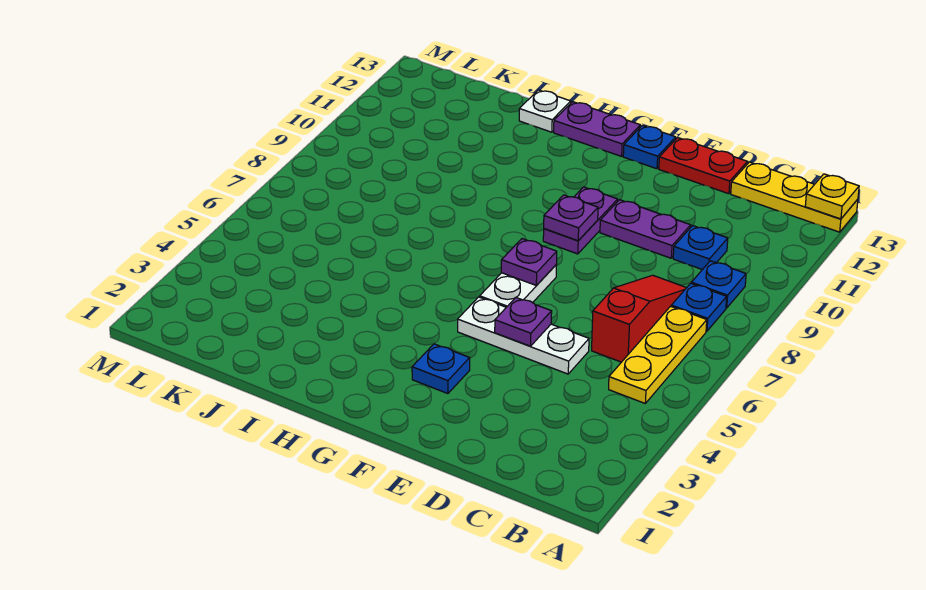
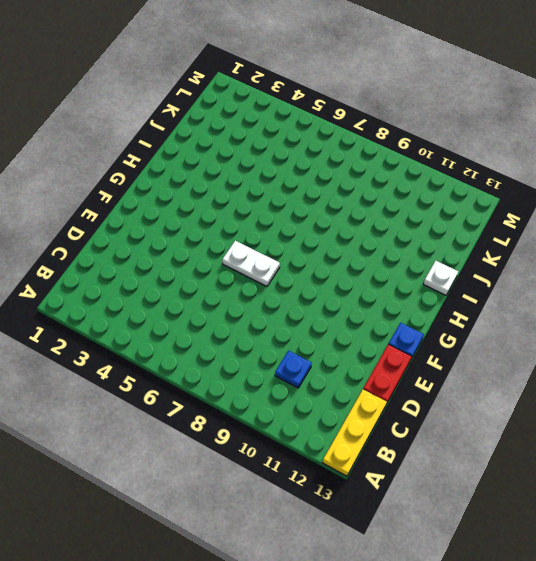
none -> yellow plate B5:B7 level 1
none -> blue plate B8 level 1
none -> blue plate B9 level 1

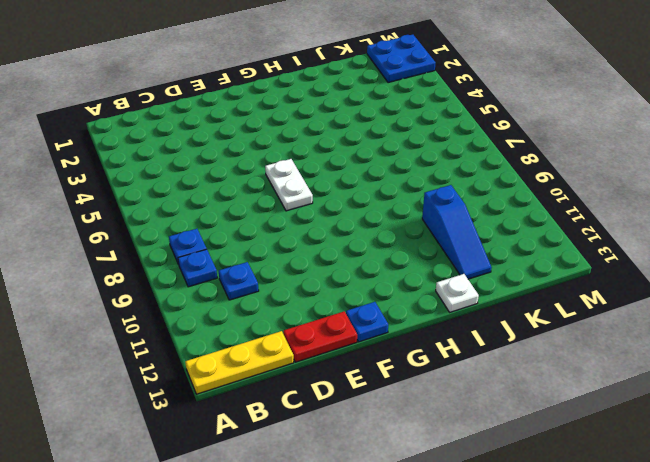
blue slope J10:J12 level 1 top 10 -> none
blue plate L1:M2 level 1 -> none
none -> yellow plate B5:B7 level 1
none -> red slope C6:C8 level 1 top 6
none -> white plate D5:F5 level 1

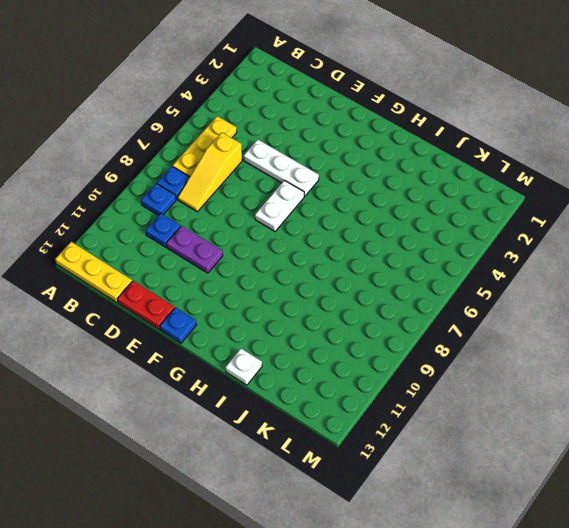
yellow slope C6:C8 level 1 top 6 -> red slope C6:C8 level 1 top 6
none -> blue plate F3 level 1
none -> purple plate F9:F10 level 1
none -> purple plate G13:H13 level 1

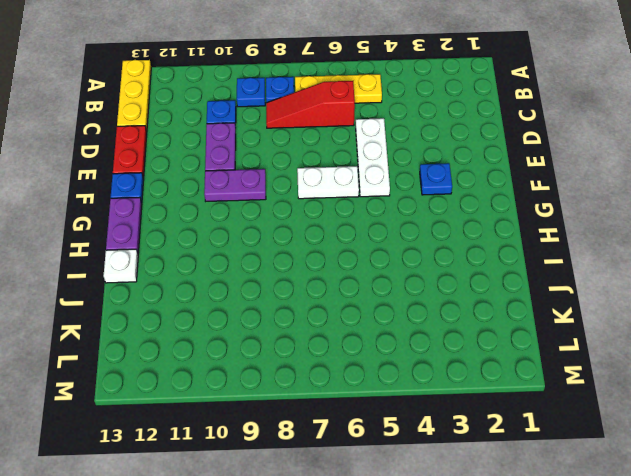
none -> yellow plate A13 level 2
none -> purple plate E5 level 2
none -> purple plate F7 level 2

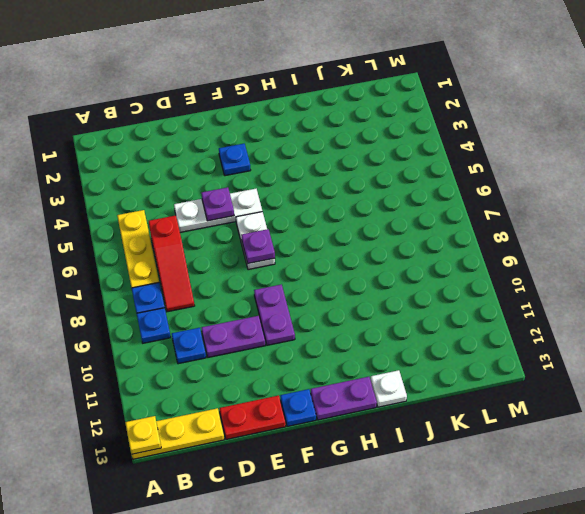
none -> purple plate F9 level 2

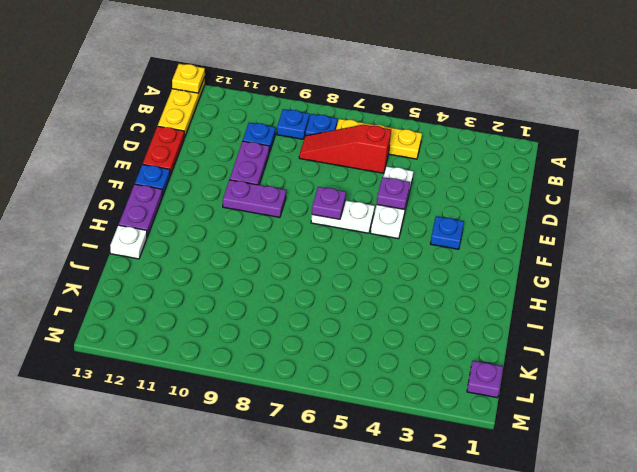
purple plate L1 level 1 -> purple plate F9 level 2

